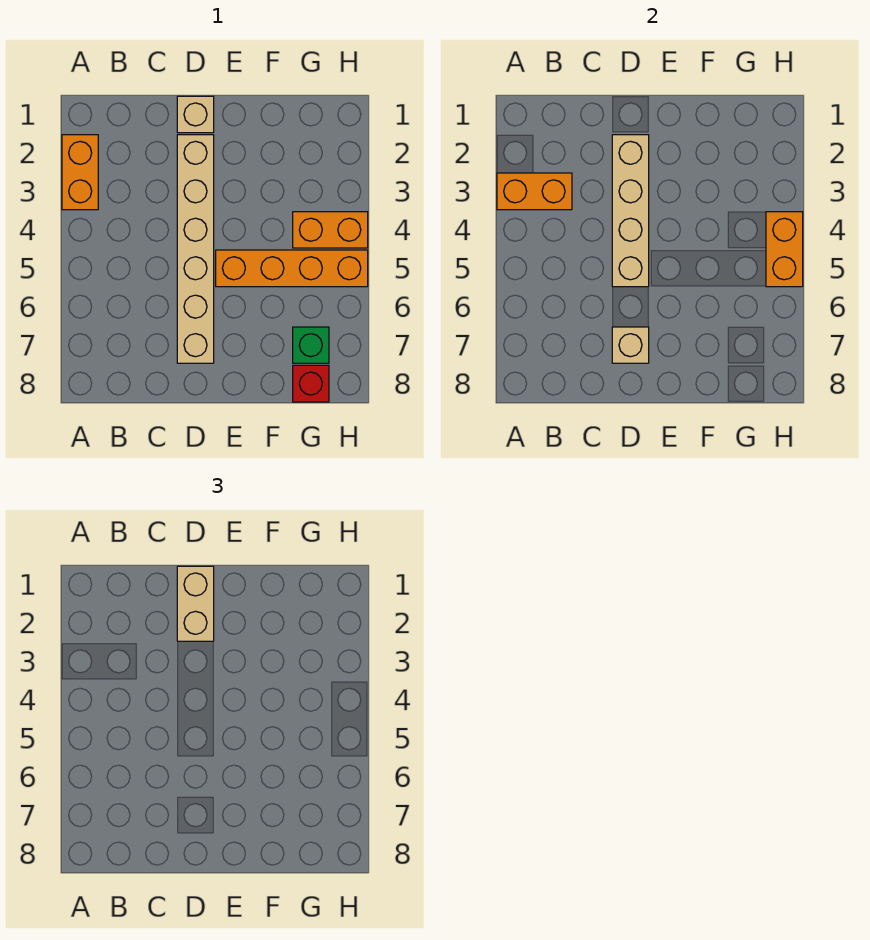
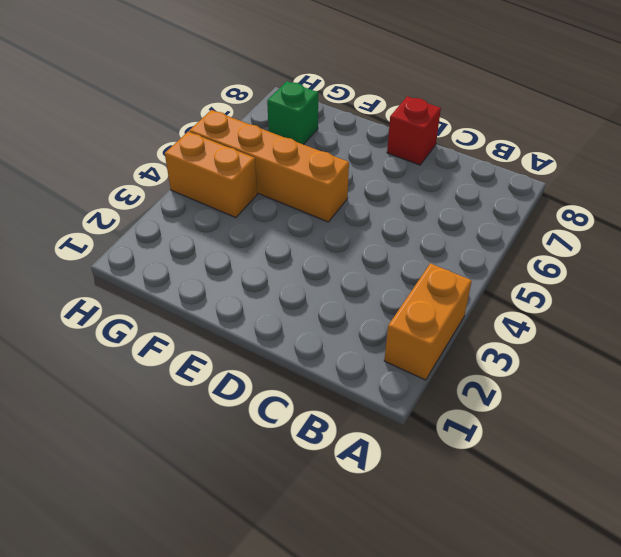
red brick D8 level 1 -> red brick G8 level 1
none -> tan brick D1 level 1
none -> tan brick D2:D7 level 1
none -> orange brick A3:B3 level 2

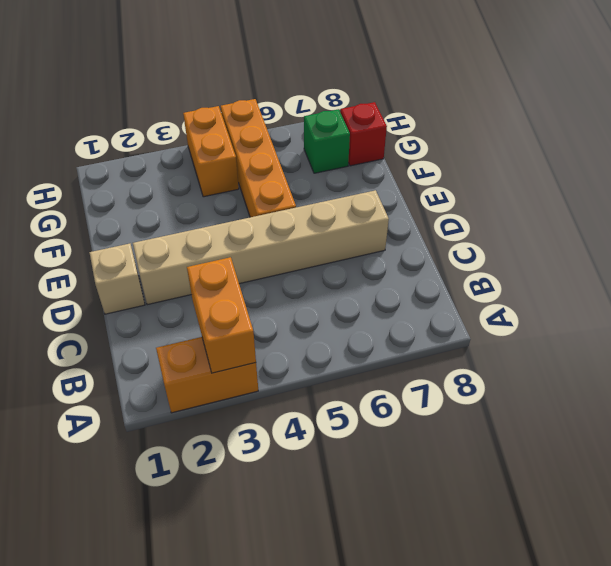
none -> tan brick D2:D5 level 2
none -> tan brick D7 level 2
none -> orange brick H4:H5 level 2

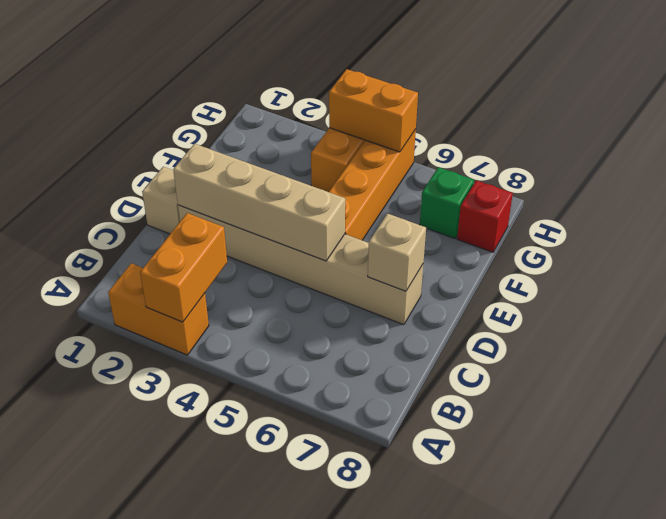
none -> tan brick D1:D2 level 3

